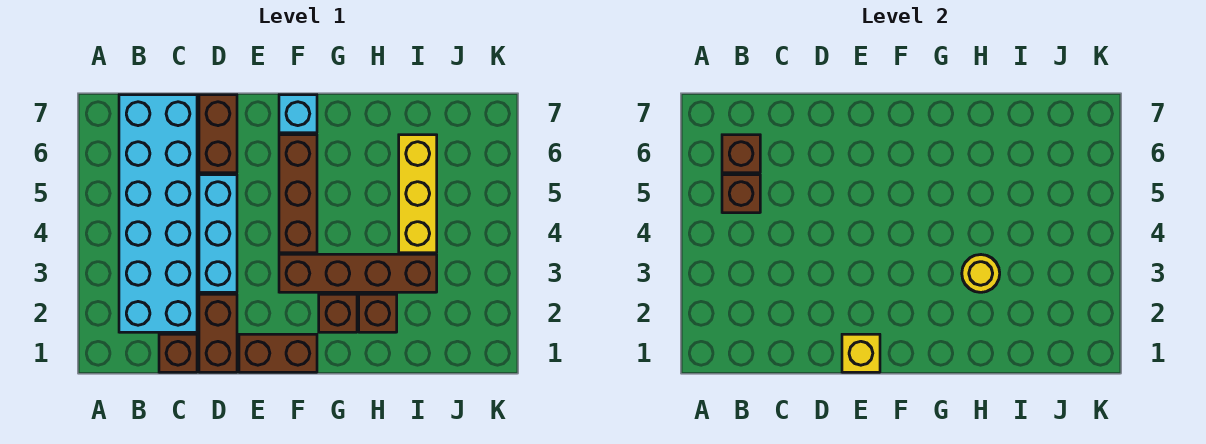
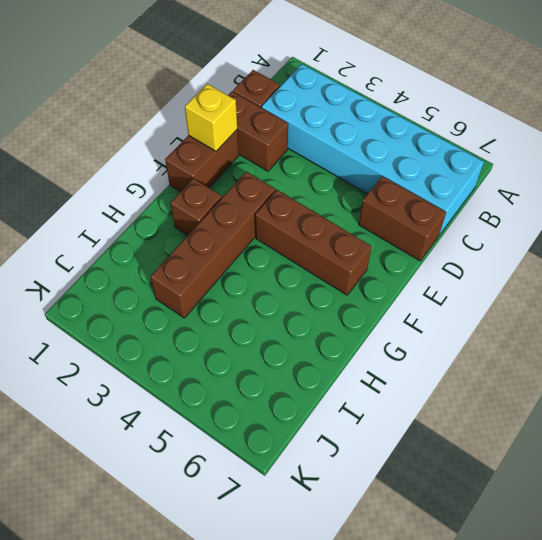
none -> cyan brick D3:D5 level 1
none -> cyan brick F7 level 1
none -> brown brick H2 level 1

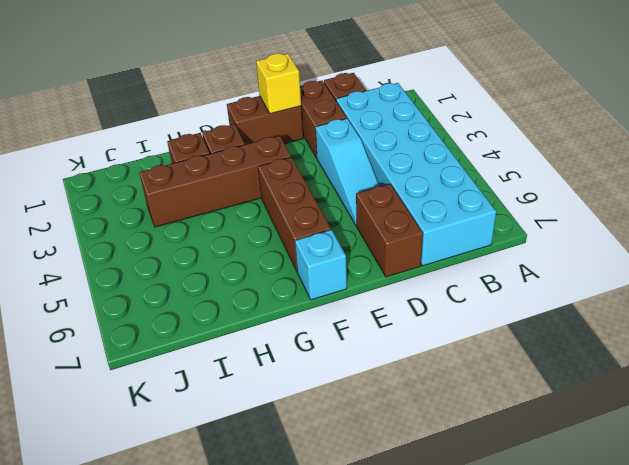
cyan slope D3:D5 level 1 top 3 -> cyan brick D3:D5 level 1
none -> yellow brick I4:I6 level 1
none -> brown brick B5 level 2
none -> brown brick B6 level 2

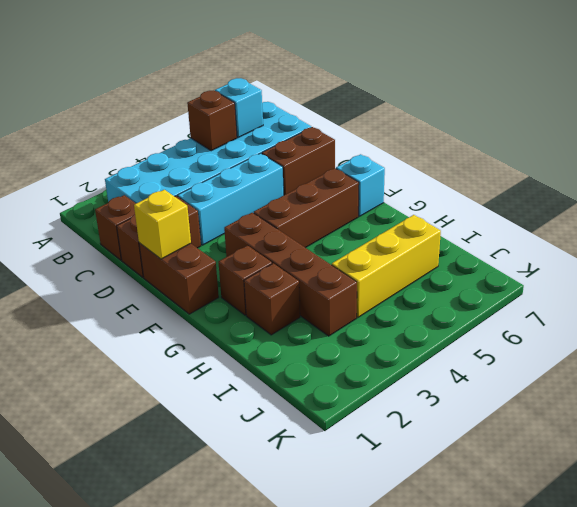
cyan brick B6 level 2 -> brown brick B6 level 2
none -> yellow round brick H3 level 2

